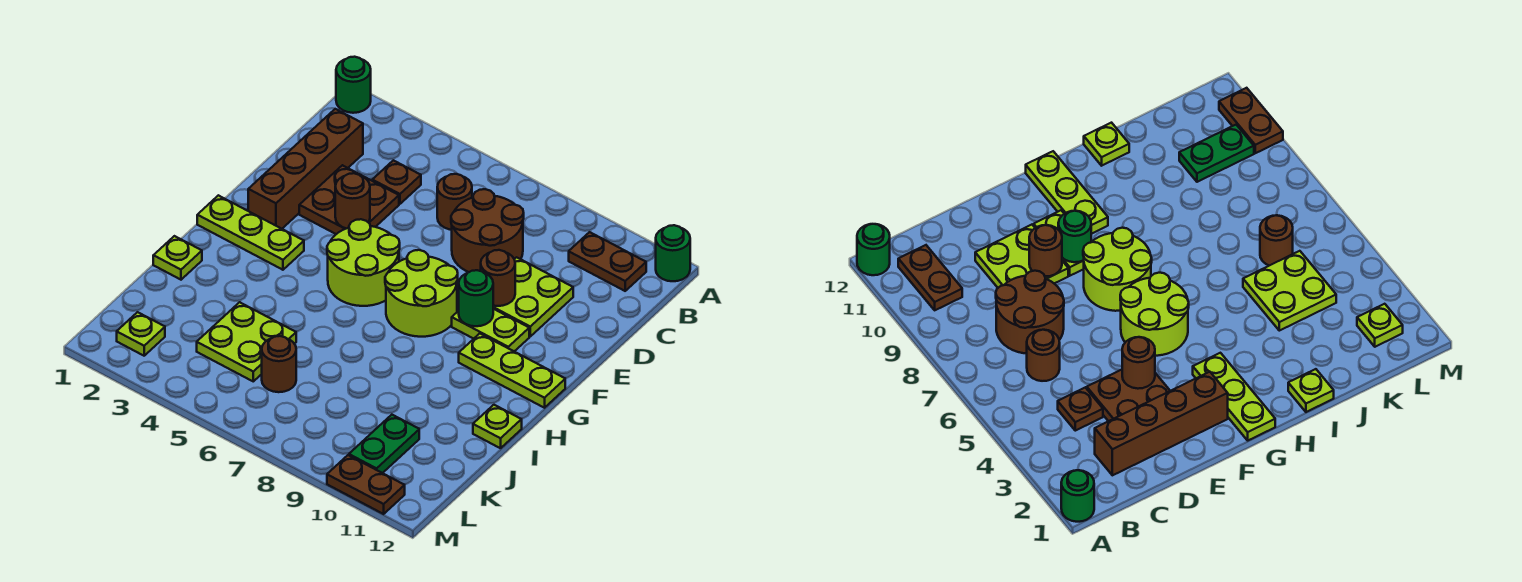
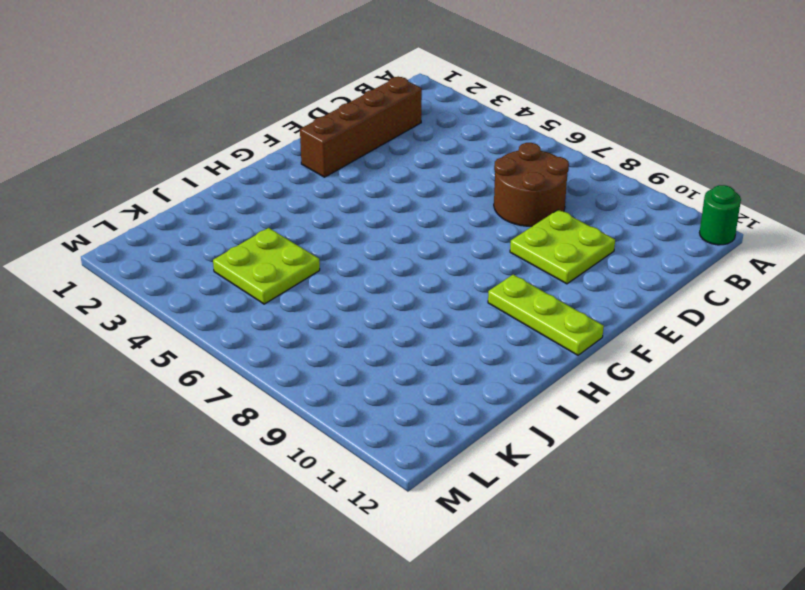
none -> green round brick A1 level 1
none -> brown plate B10:B11 level 1
none -> brown plate C4 level 1

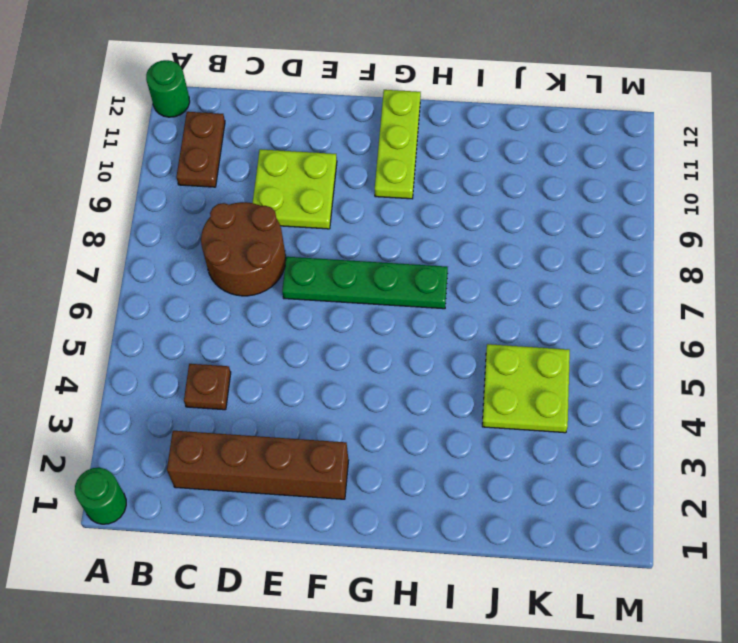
green plate E7:H7 level 1 -> lime round brick F7:G8 level 1
none -> brown round brick C6 level 1
none -> brown plate D3:E4 level 1
none -> lime round brick F5:G6 level 1

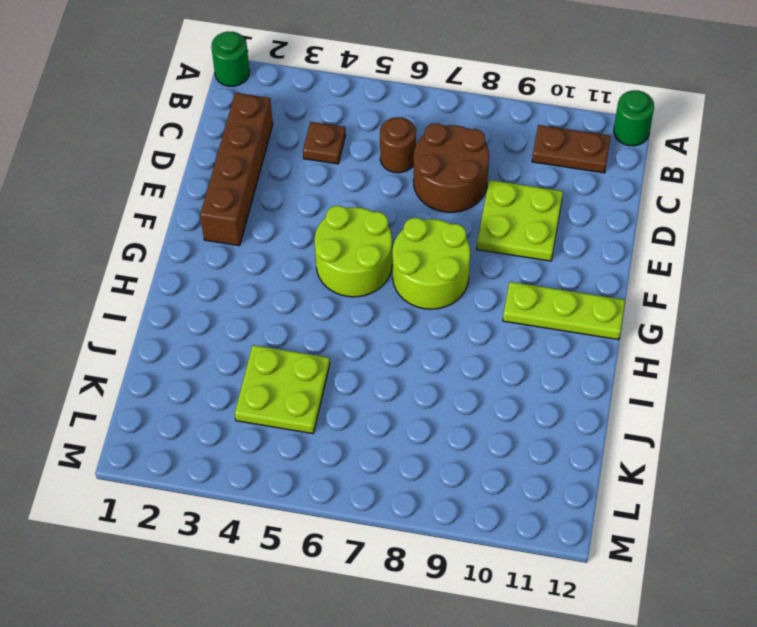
none -> brown plate D3:E4 level 1
none -> lime plate F9:F10 level 1
none -> lime plate G1:G3 level 1

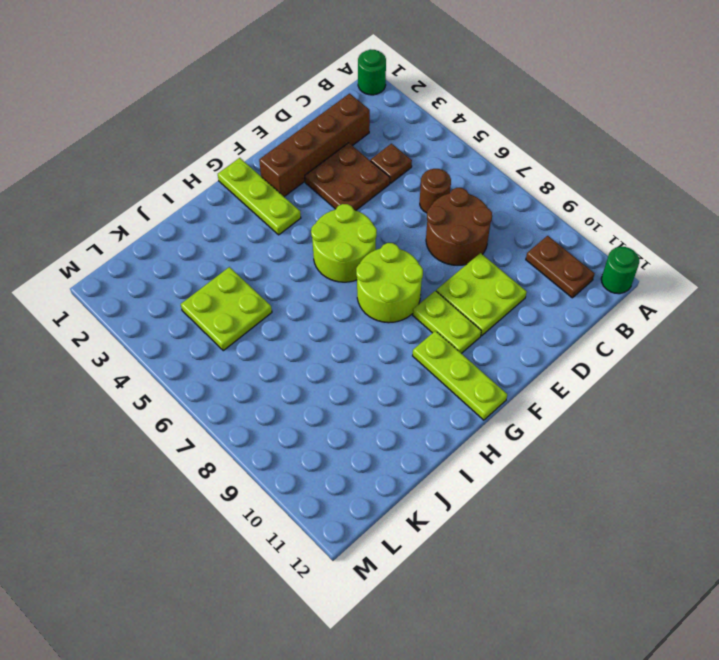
none -> lime plate I1 level 1
none -> lime plate I12 level 1
none -> brown round brick K6 level 1

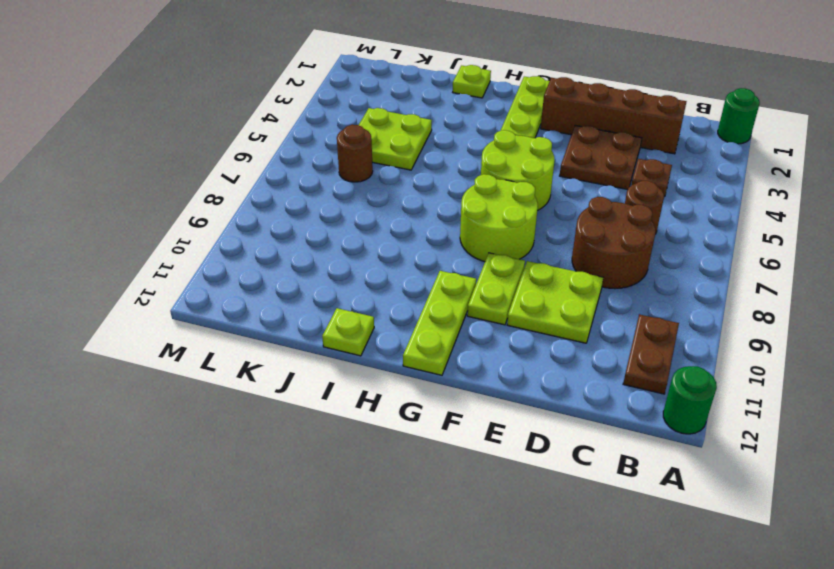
none -> green plate K10:L10 level 1
none -> lime plate L2 level 1
none -> brown plate M10:M11 level 1

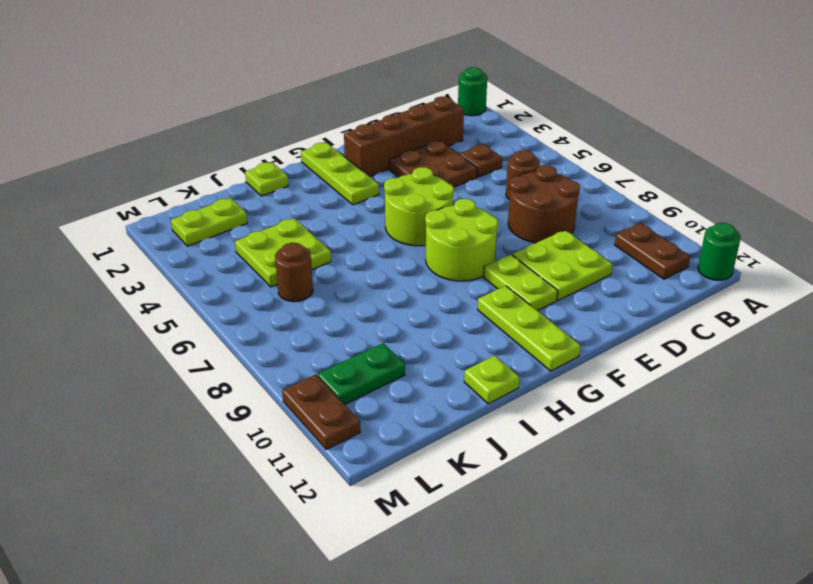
lime plate K2:L2 level 1 -> lime plate L2 level 1
none -> brown round brick E4 level 2
none -> brown round brick E9 level 2
none -> green round brick F9 level 2

